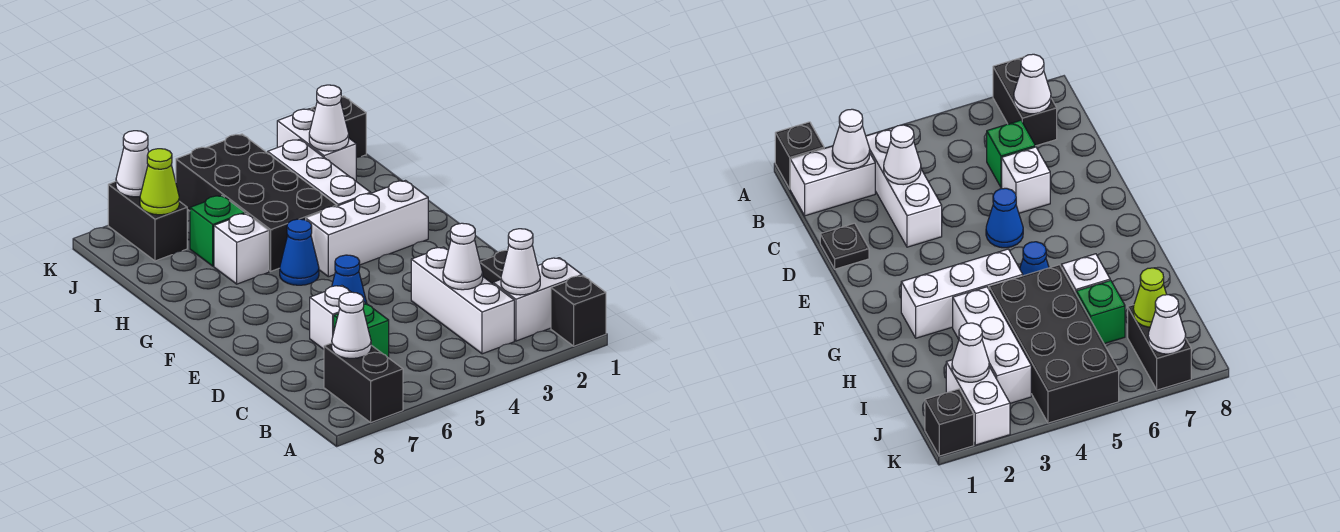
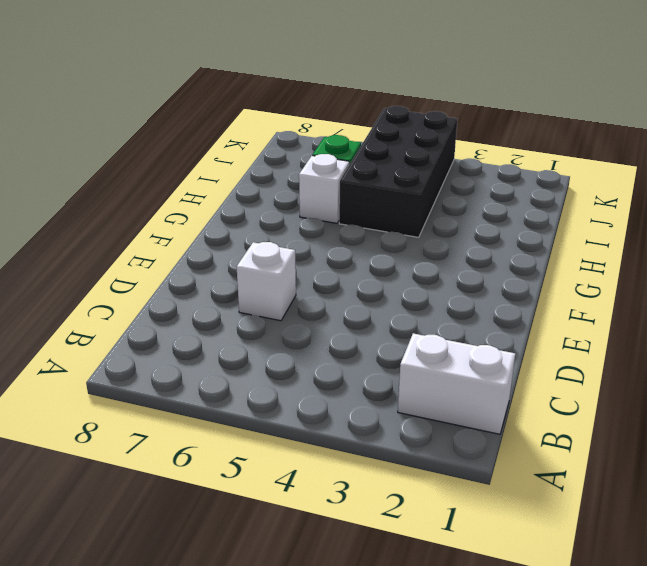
none -> black brick A1 level 1
none -> black brick A7:B7 level 1
none -> white brick B3:D3 level 1

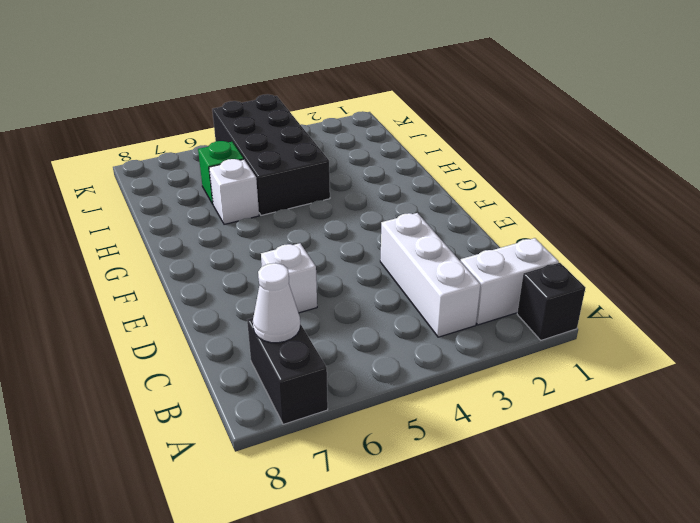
none -> green brick C6 level 1
none -> black plate D1 level 1
none -> blue cone E5 level 1

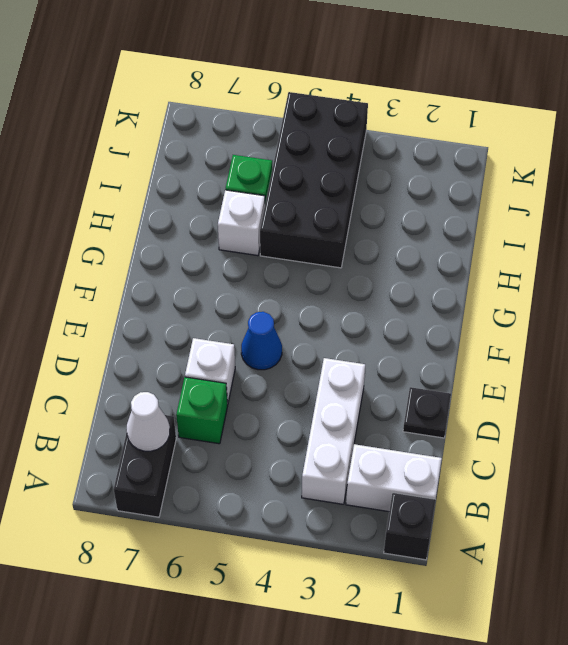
none -> white brick G2:G4 level 1
none -> blue cone G5 level 1
none -> white brick H3:J3 level 1

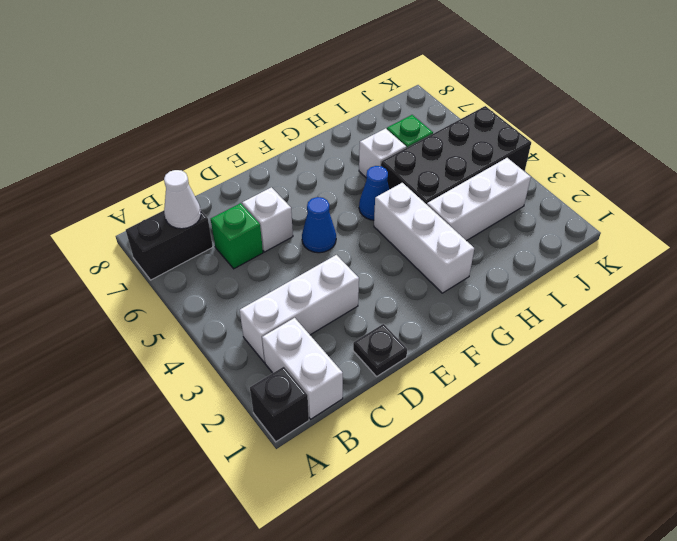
none -> white brick J2:K2 level 1
none -> black brick J7:K7 level 1
none -> black brick K1 level 1

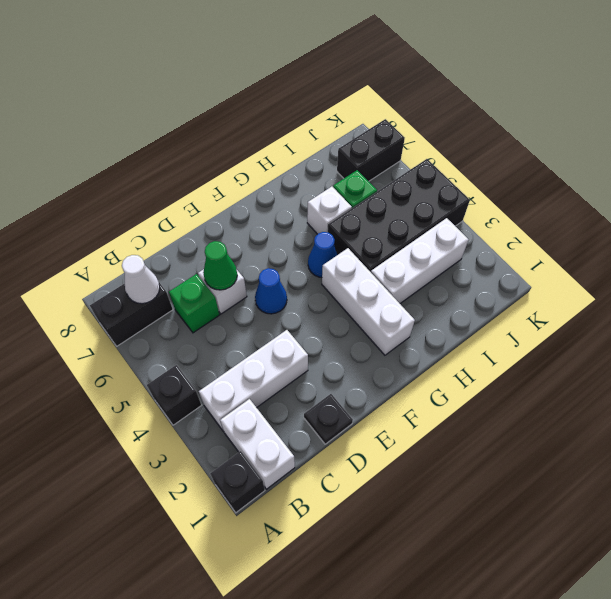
black brick A4 level 1 -> black brick K1 level 1
green cone D6 level 2 -> none
none -> white brick J2:K2 level 1
none -> white cone B2 level 2
none -> white cone C3 level 2

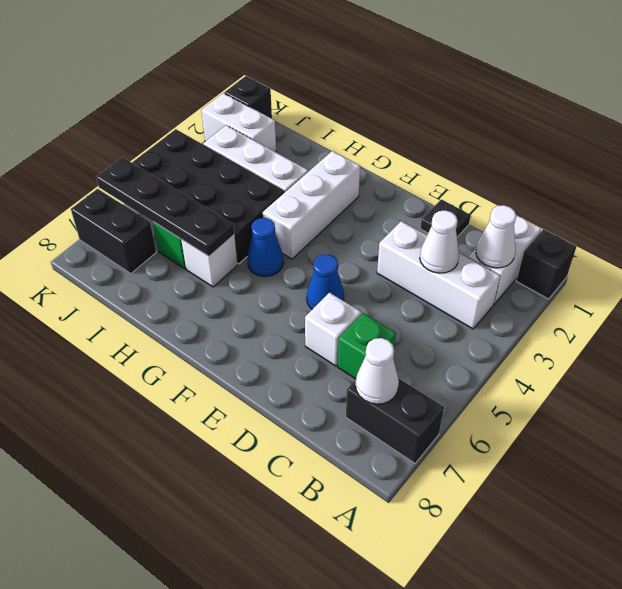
black plate H6:K6 level 2 -> none
none -> white cone J2 level 2
none -> lime cone J7 level 2
none -> white cone K7 level 2

